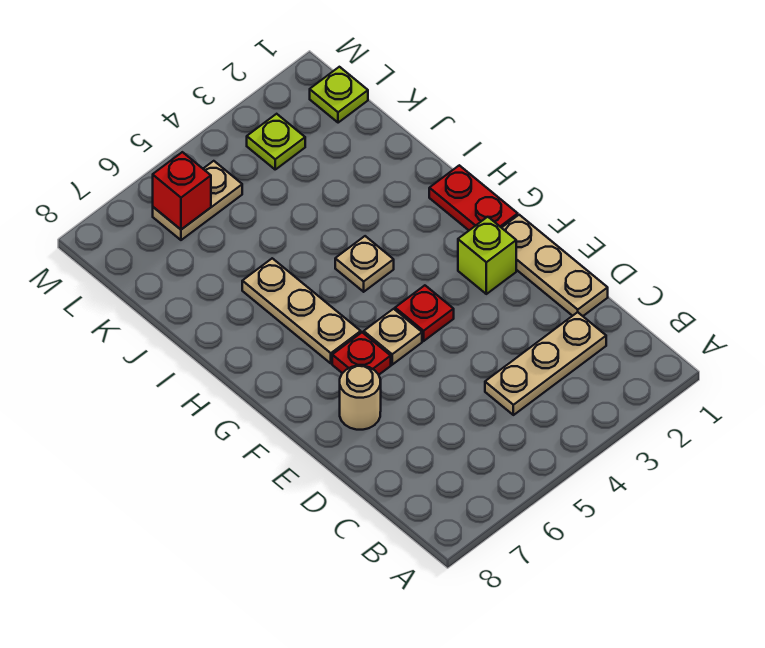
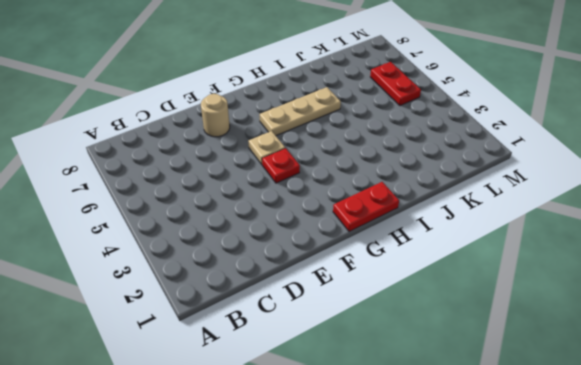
red plate L5:L6 level 1 -> tan plate L5:L6 level 1
none -> tan plate C2:C4 level 1
none -> tan plate D1:F1 level 1
none -> lime brick F2 level 1

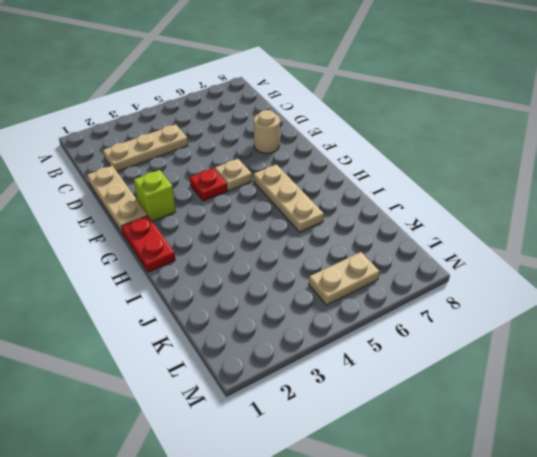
none -> red plate F6 level 1
none -> tan plate H4 level 1
none -> lime plate L1 level 1

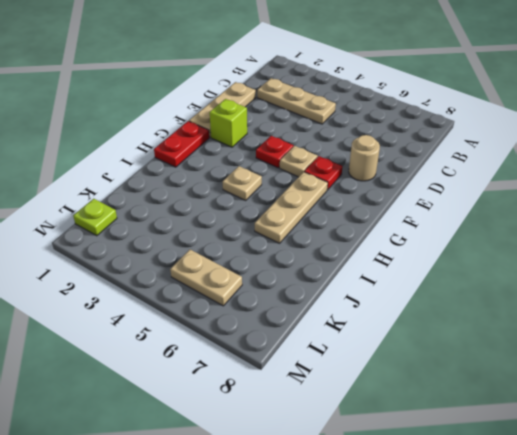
none -> lime plate L3 level 1
none -> red brick L6 level 2

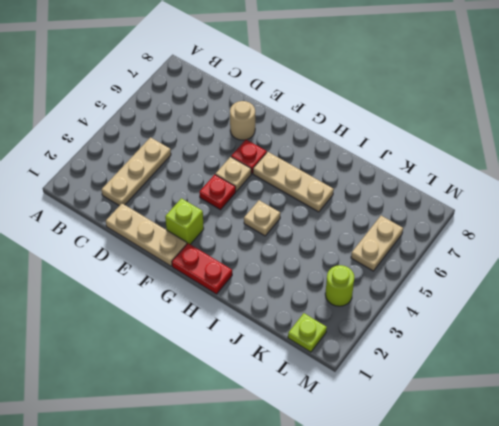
lime round brick L3 level 1 -> lime plate L3 level 1
none -> red brick L6 level 2

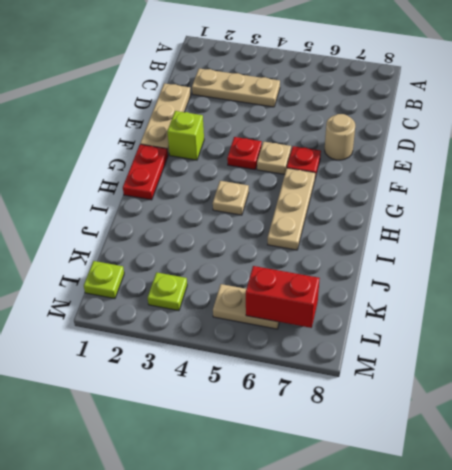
red brick L6:L7 level 2 -> red brick L6 level 2

